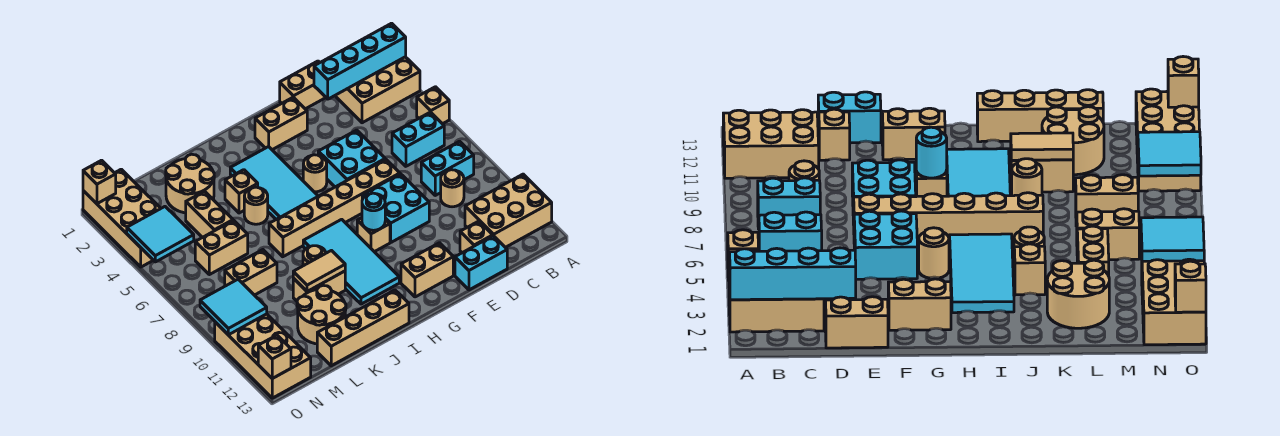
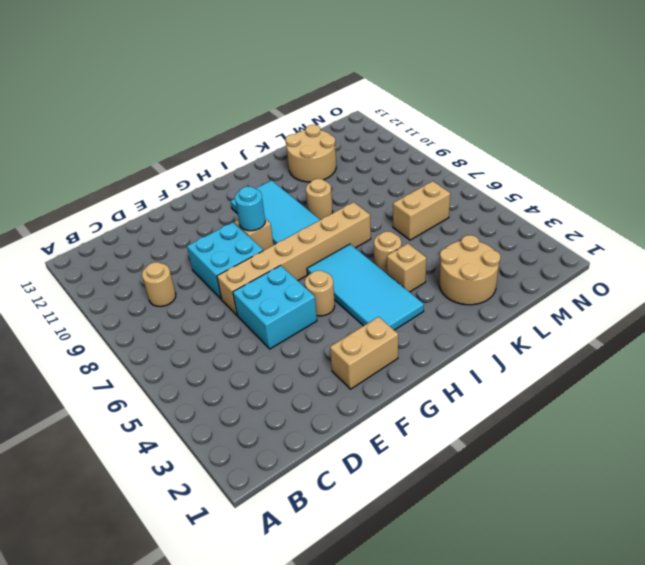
none -> tan brick A2:C3 level 1
none -> tan brick A5 level 1
none -> tan brick A11:C12 level 1
none -> cyan brick B6:C6 level 1

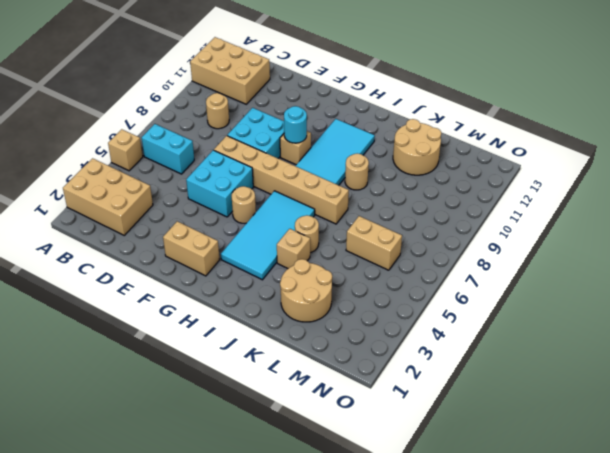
none -> cyan brick B8:C8 level 1
none -> tan brick D1:E1 level 1
none -> tan brick D12 level 1
none -> cyan brick D13:E13 level 1

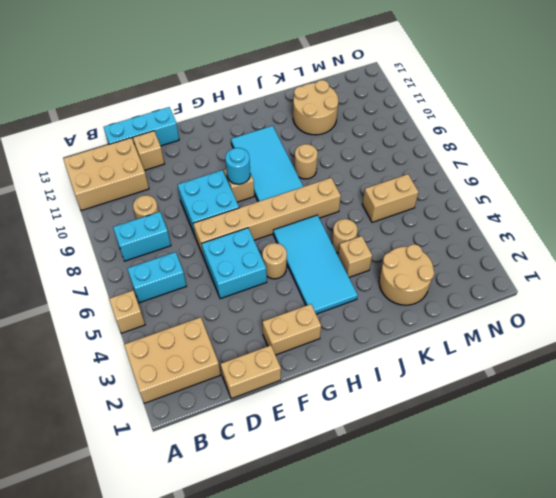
cyan brick C13:E13 level 1 -> cyan brick D13:E13 level 1
none -> tan brick F12:G12 level 1
none -> tan brick I13:L13 level 1
none -> tan brick J10:K10 level 1
none -> tan brick L4:L5 level 1

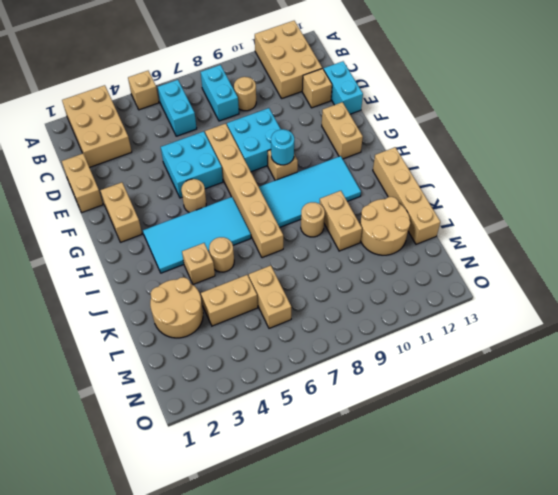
none -> tan brick L8:M8 level 1
none -> tan brick N1:O4 level 1
none -> tan brick N10:O13 level 1
none -> cyan brick A2:D2 level 2

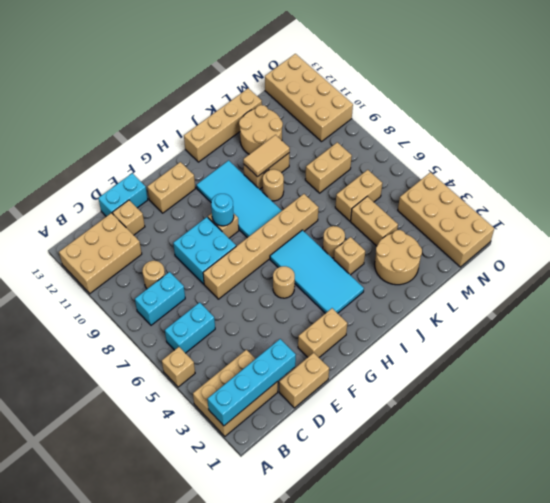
none -> cyan brick E5:F6 level 1
none -> cyan tile N4:O5 level 2
none -> cyan tile N9:O10 level 2
none -> tan brick O1 level 2

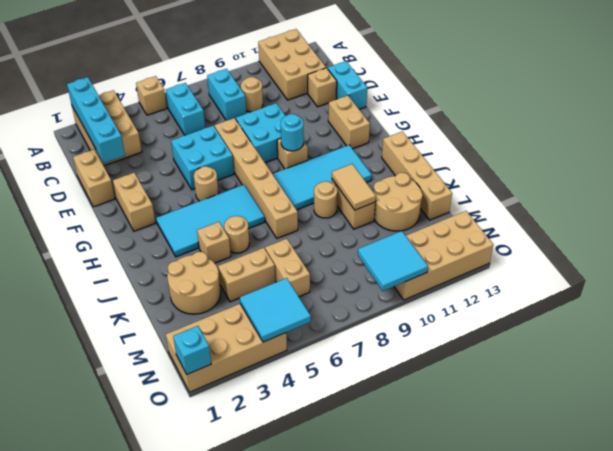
cyan brick O1 level 2 -> tan brick O1 level 2
none -> tan brick L8:M8 level 1
none -> tan brick O13 level 2

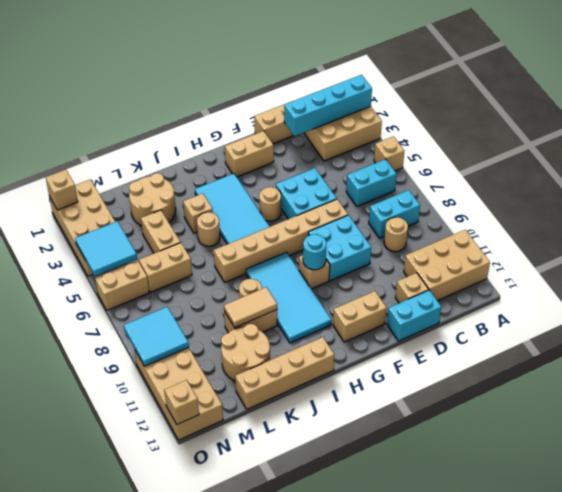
tan brick N6:O6 level 1 -> tan brick L8:M8 level 1

